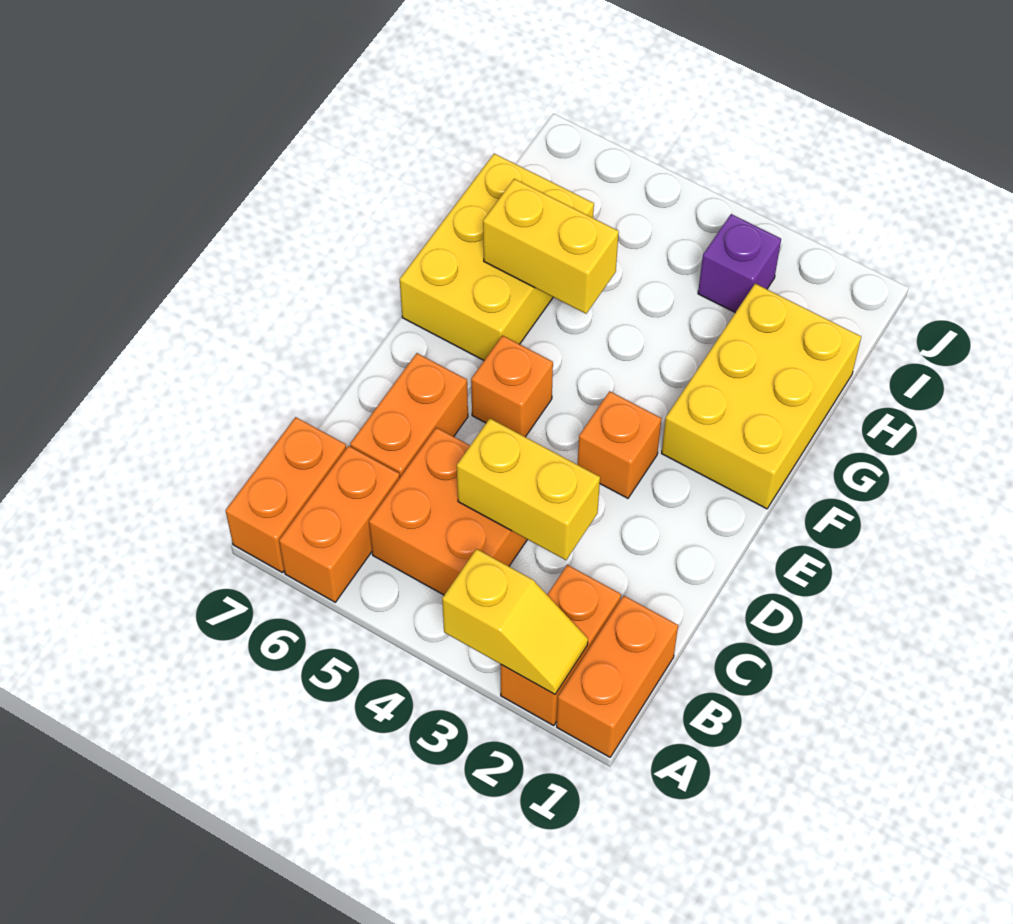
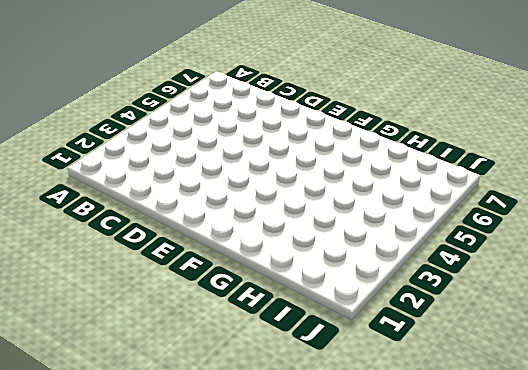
none -> orange brick A1:B1 level 1
none -> orange brick A2:B2 level 1
none -> orange brick A6:B6 level 1

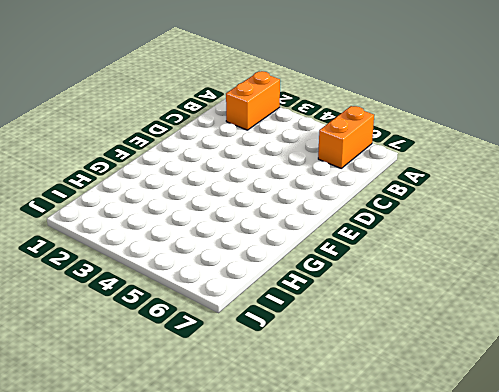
none -> orange brick A1:B1 level 1
none -> orange brick A7:B7 level 1
none -> orange brick B4:C5 level 1

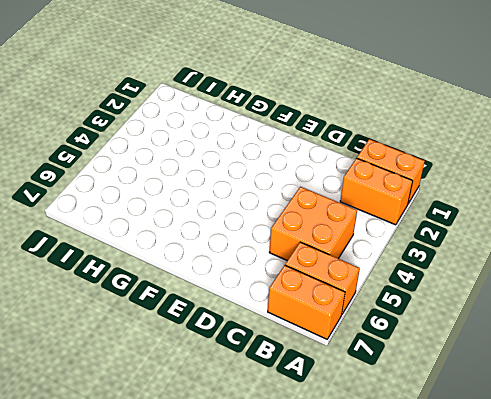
none -> orange brick C6:D6 level 1
none -> orange brick E3 level 1
none -> orange brick E5 level 1

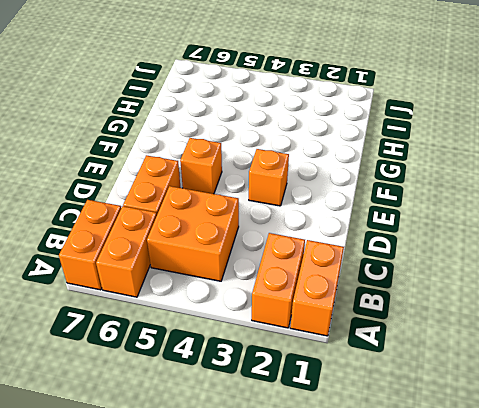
none -> yellow brick F1:H2 level 1
none -> yellow brick F6:H7 level 1
none -> purple brick I3 level 1

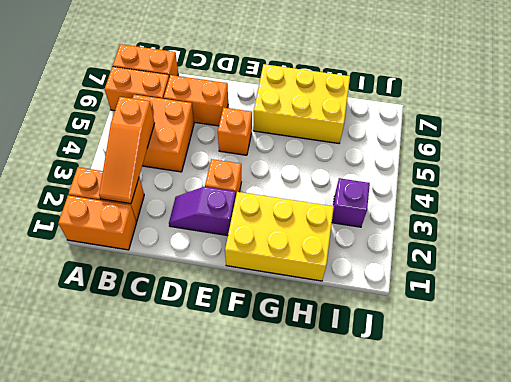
orange slope B2:B4 level 2 top 4 -> none
purple slope D2:E2 level 1 top E -> none
none -> yellow slope A2:A3 level 2 top 3
none -> yellow brick C3:C4 level 2
none -> yellow brick G5:G6 level 2

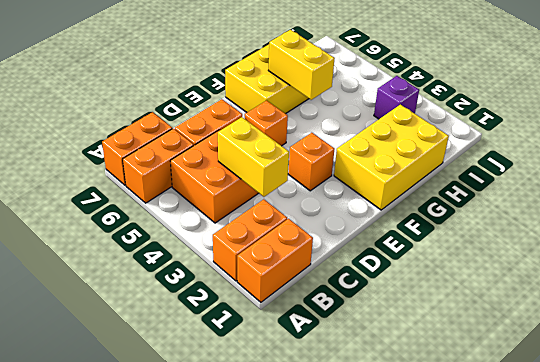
none -> yellow slope A2:A3 level 2 top 3

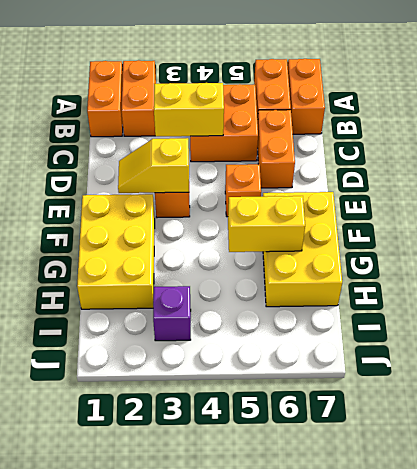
yellow slope E2:E3 level 2 top 3 -> yellow slope A2:A3 level 2 top 3

